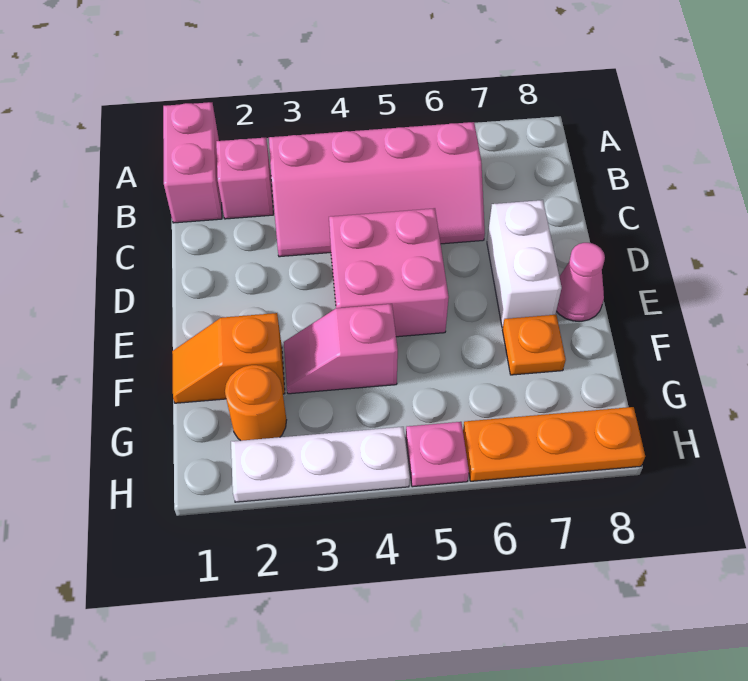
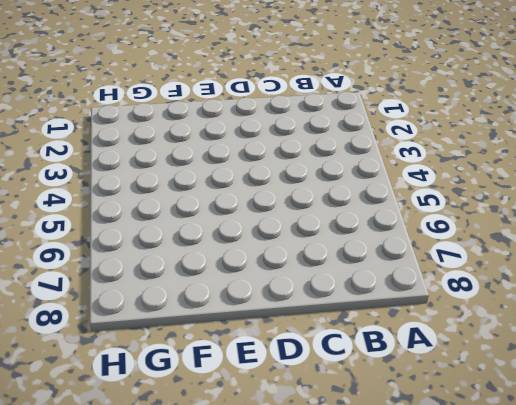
none -> pink brick A1:B1 level 1
none -> pink brick B2 level 1
none -> pink slope B3:C6 level 1 top B

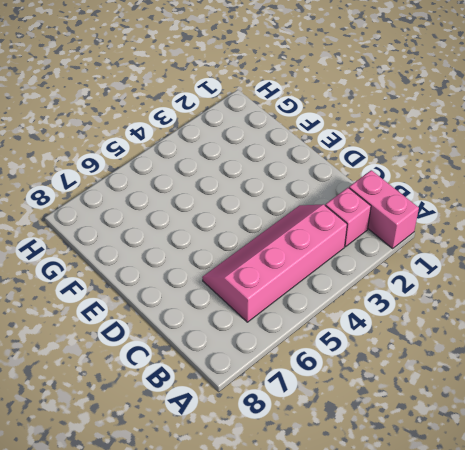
none -> pink brick D4:E5 level 1
none -> white brick D7:E7 level 1
none -> pink cone E8 level 1

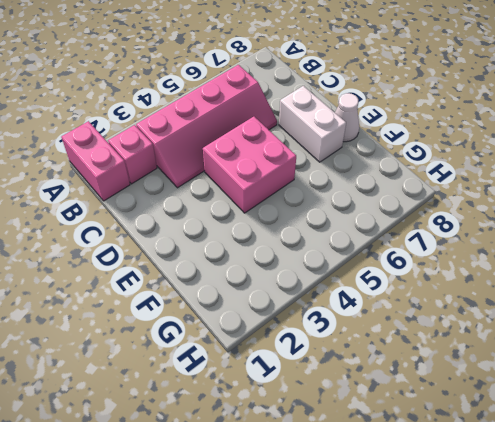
white cone E8 level 1 -> pink cone E8 level 1
none -> orange slope F1:F2 level 1 top 2
none -> pink slope F3:F4 level 1 top 4
none -> orange plate F7 level 1

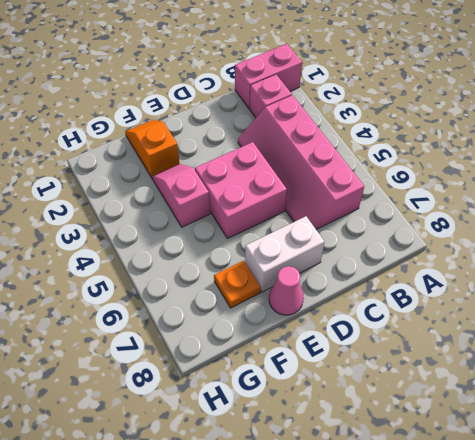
none -> orange round brick G2 level 1
none -> white plate H2:H4 level 1
none -> pink plate H5 level 1

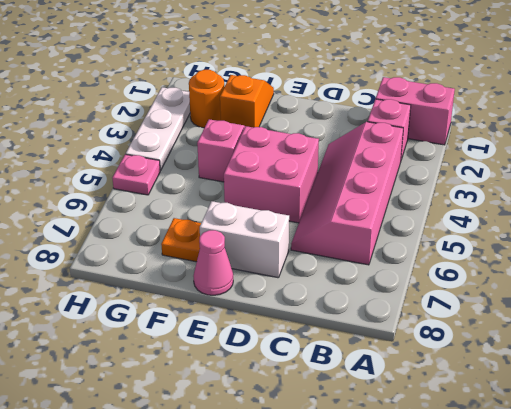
none -> orange plate H6:H8 level 1

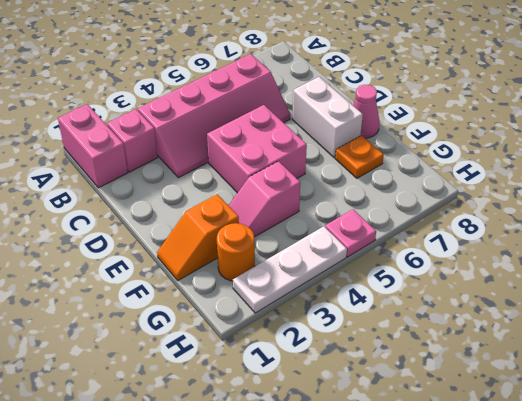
none -> orange plate H6:H8 level 1

